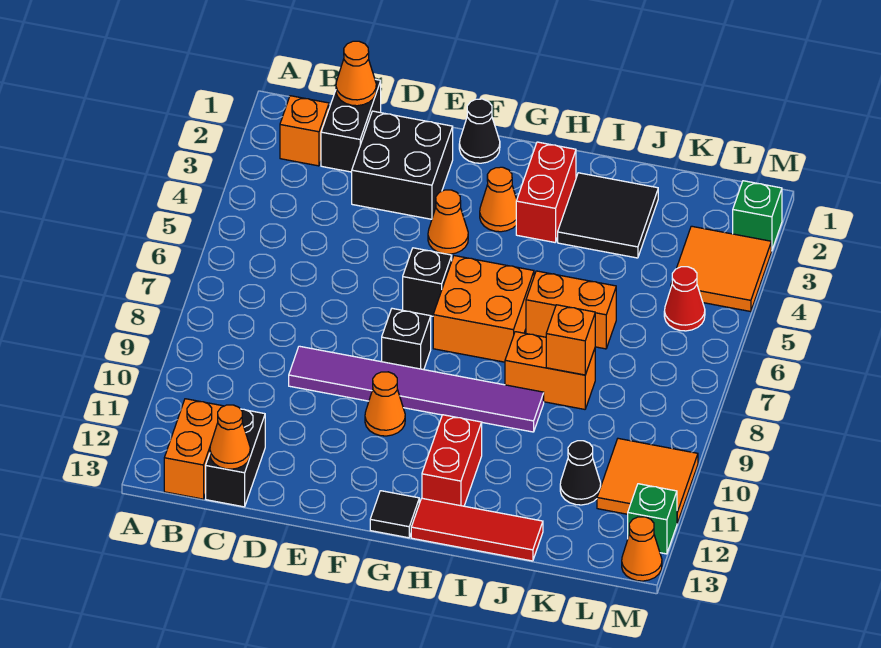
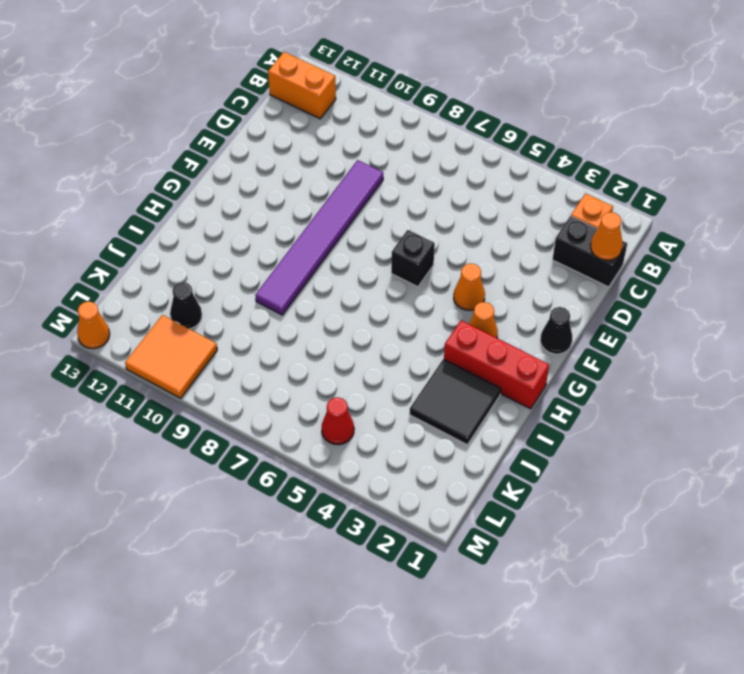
red brick H1:H3 level 1 -> red brick H2:H3 level 1
none -> black brick C12:C13 level 1
none -> black brick D2:E3 level 1
none -> black brick F8 level 1
none -> orange cone F10 level 1

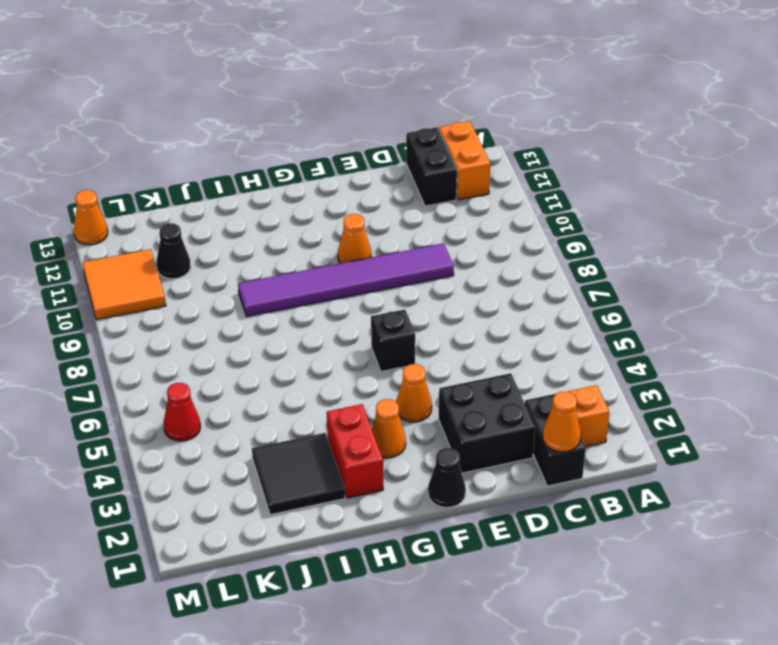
none -> black brick F8 level 1
none -> orange brick G6:H7 level 1
none -> black tile G13 level 1
none -> red brick H11:H12 level 1

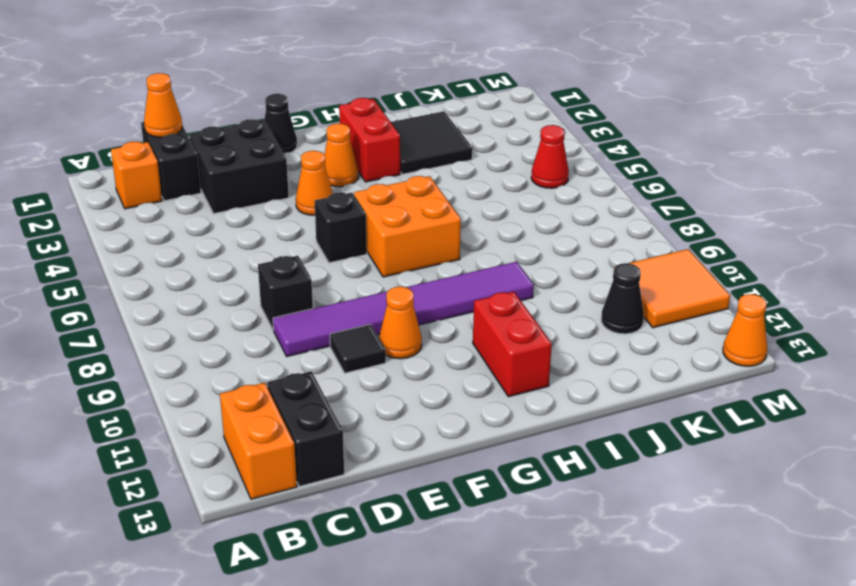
black brick D8 level 1 -> black brick F8 level 1
black tile E10 level 1 -> black tile G13 level 1
none -> red tile H13:J13 level 1
none -> orange brick I6:J6 level 1
none -> orange brick I8:J8 level 1
none -> orange tile L3:M4 level 1

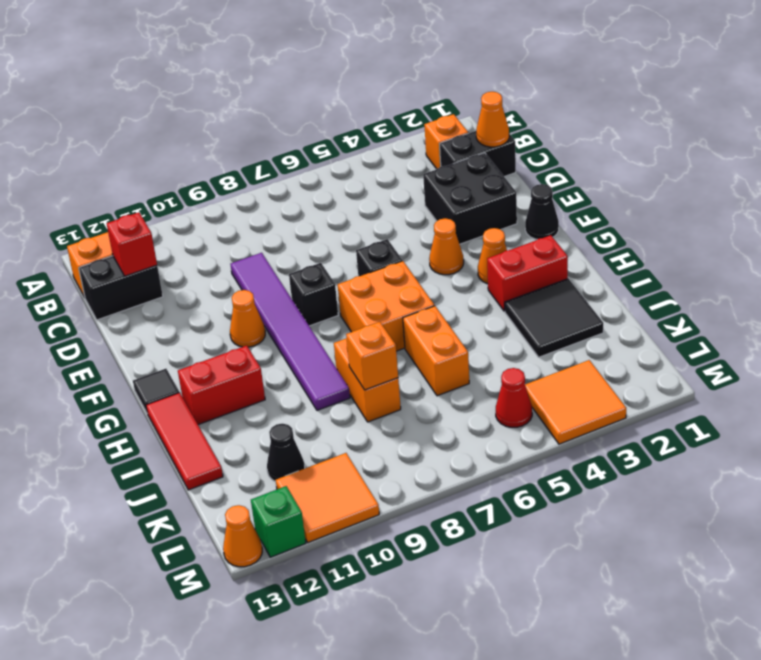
red brick C12 level 2 -> none
none -> green brick M2 level 1
none -> orange cone C13 level 2

